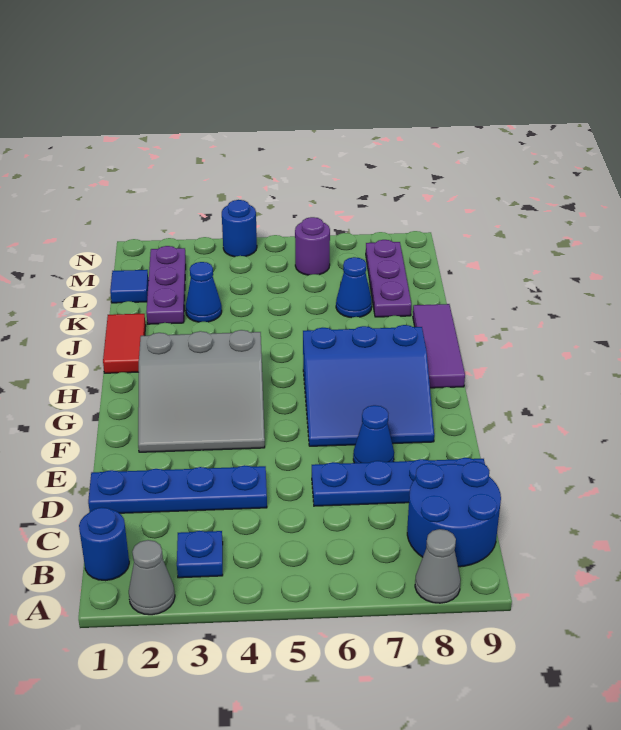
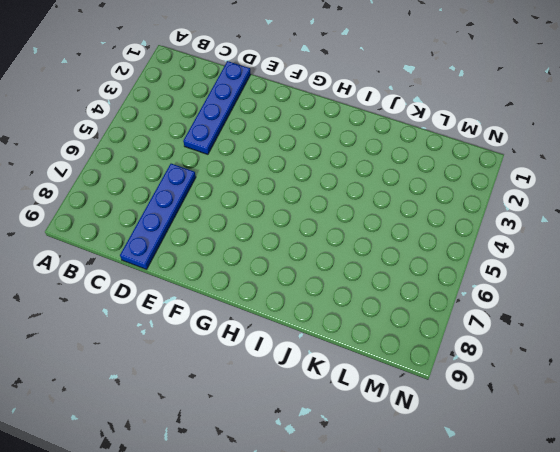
none -> grey cone A2 level 1
none -> grey cone A8 level 1
none -> blue round brick B1 level 1

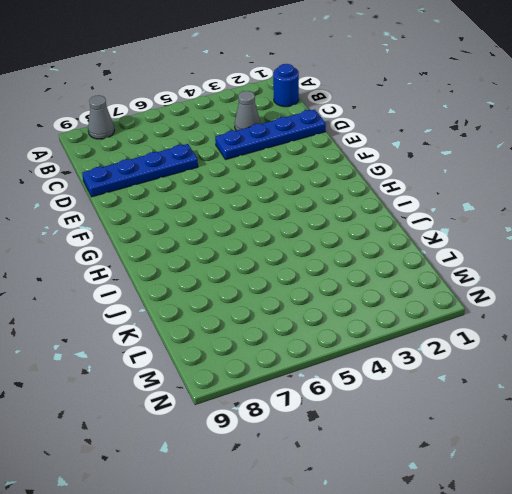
grey cone C3 level 1 -> grey cone A2 level 1
none -> blue plate B3 level 1
none -> blue round brick B8:C9 level 1
none -> blue cone E7 level 1

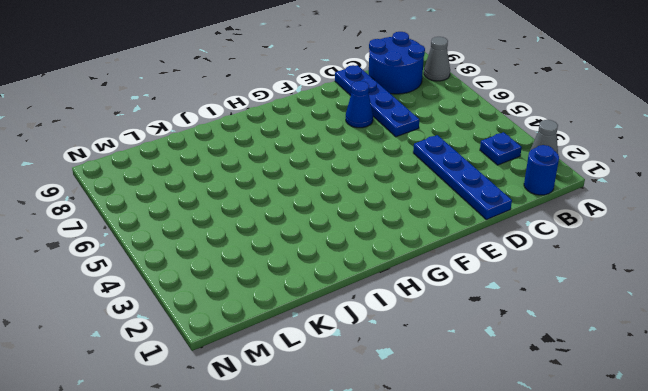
none -> grey slope F2:H4 level 1 top H
none -> blue slope F6:H8 level 1 top H
none -> purple tile H9:J9 level 1

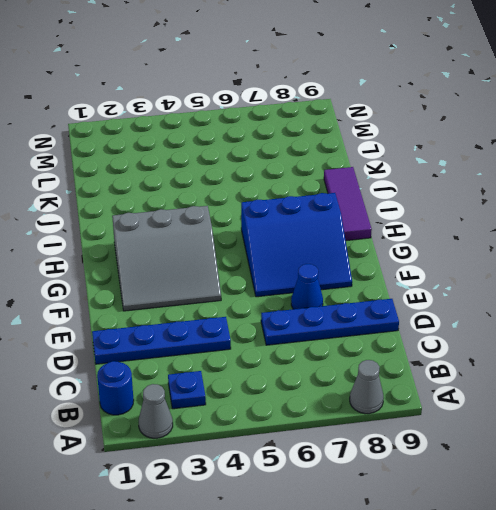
none -> blue round brick B8:C9 level 1
none -> red tile I1:J1 level 1
none -> purple plate K2:M2 level 1

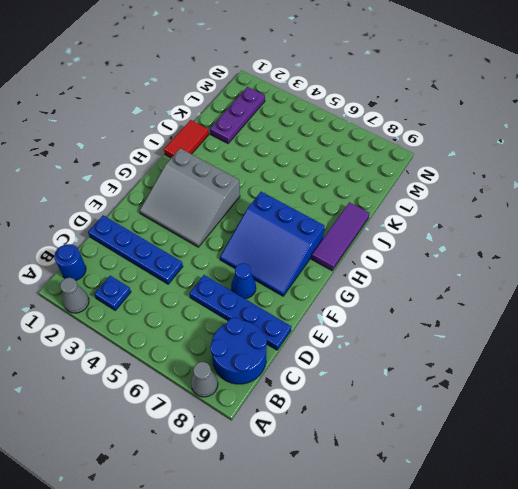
none -> blue cone K3 level 1
none -> blue cone K7 level 1
none -> purple plate K8:M8 level 1

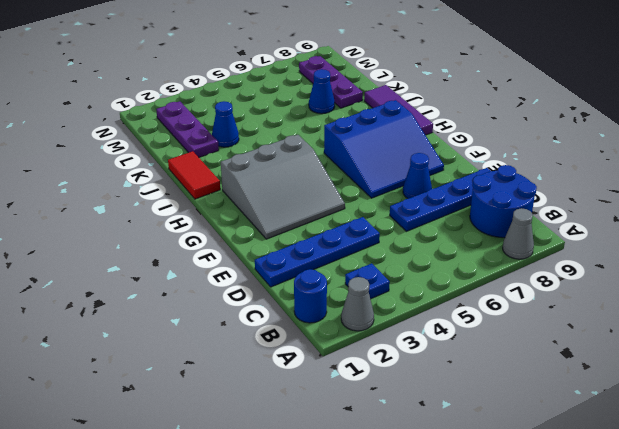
none -> blue tile L1 level 1
none -> purple round brick M6 level 1
none -> blue round brick N4 level 1

